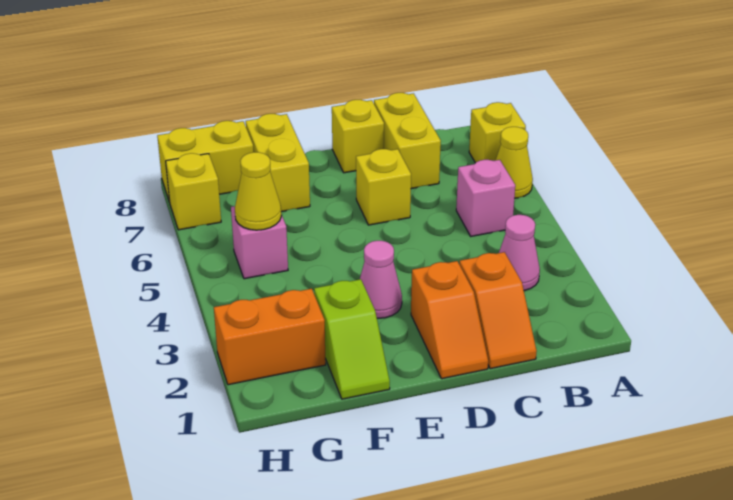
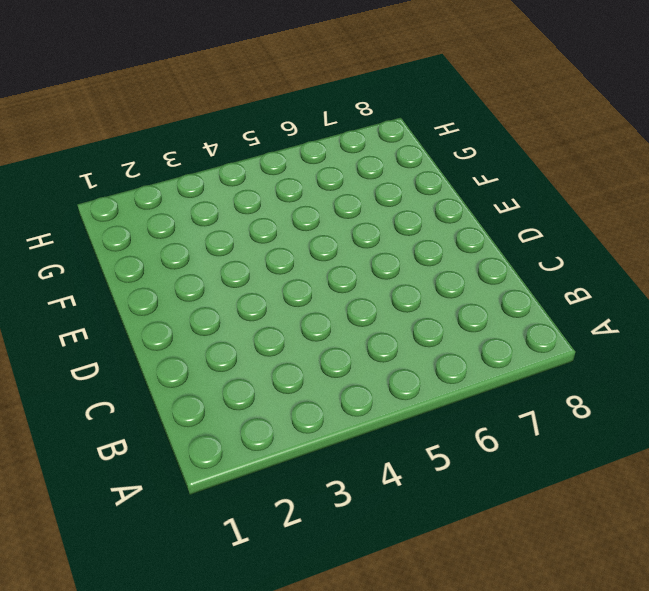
none -> yellow cone A6 level 1
none -> yellow brick A7 level 1
none -> pink cone B3 level 1

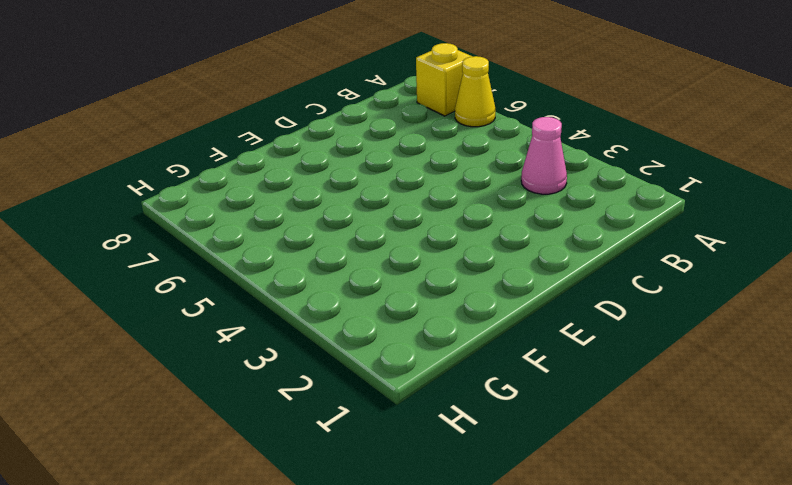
none -> pink brick B5 level 1
none -> orange slope C1:C2 level 1 top 2
none -> yellow brick C7:C8 level 1

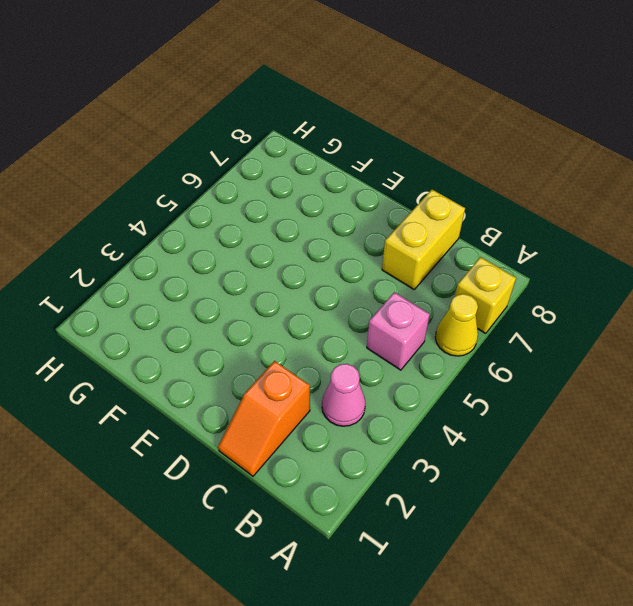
none -> orange slope D1:D2 level 1 top 2
none -> yellow brick D6 level 1
none -> yellow brick D8 level 1

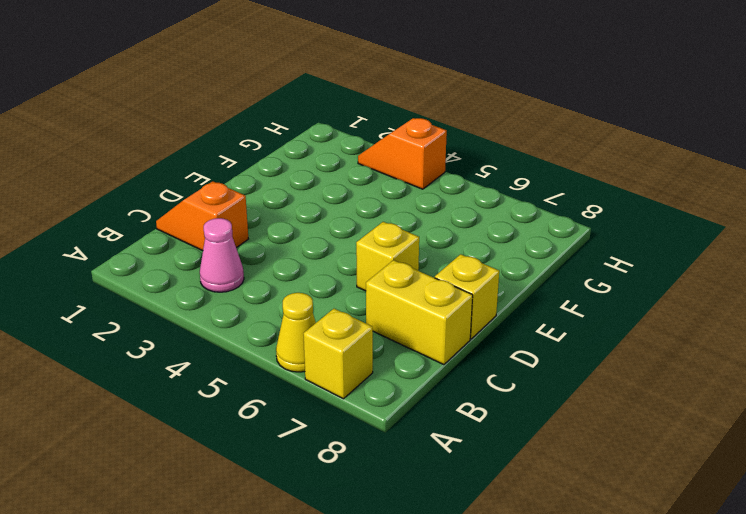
orange slope H3:H4 level 1 top 4 -> orange slope D1:D2 level 1 top 2
none -> pink brick B5 level 1
none -> pink cone E3 level 1
none -> lime slope F1:F2 level 1 top 2

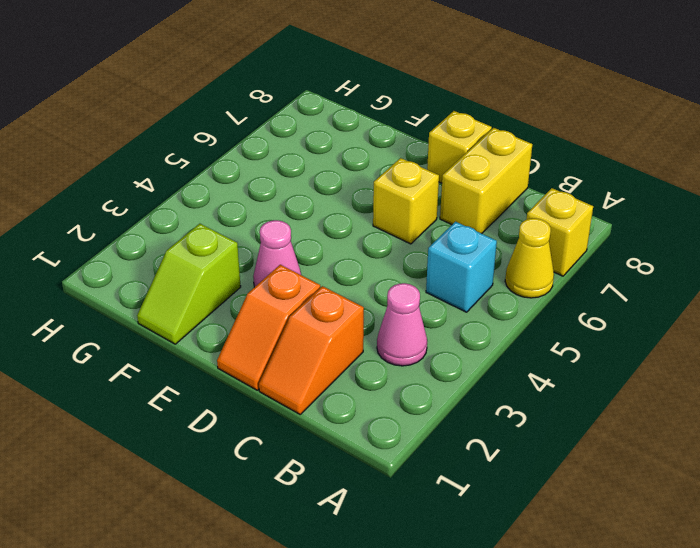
cyan brick B5 level 1 -> pink brick B5 level 1
none -> yellow brick F7:F8 level 1
none -> orange brick G2:H2 level 1
none -> pink brick G5 level 1

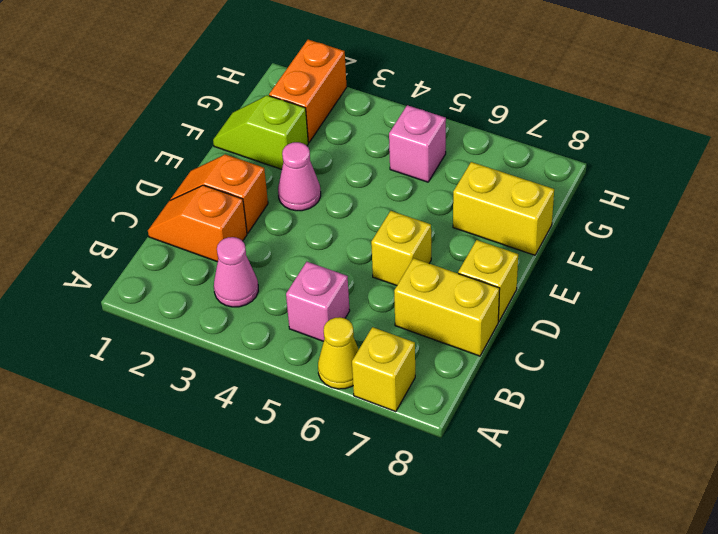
none -> yellow brick G8:H8 level 1
none -> yellow brick H7 level 1
none -> yellow cone G5 level 2

